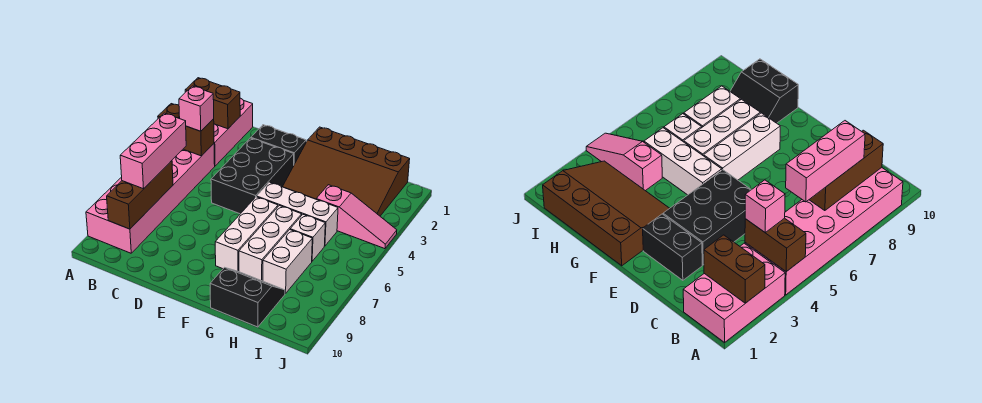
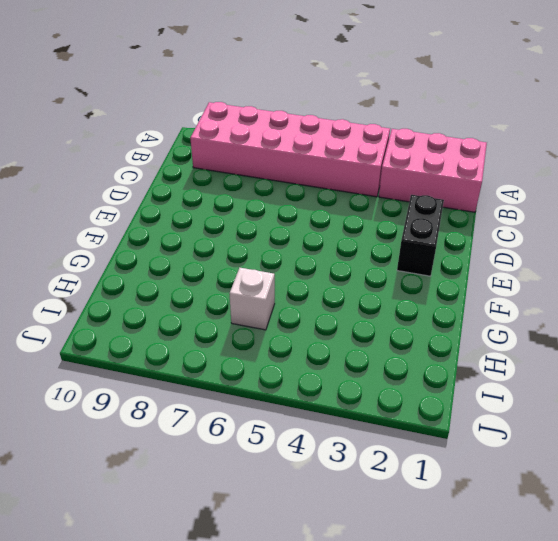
none -> black brick D3:E5 level 1
none -> brown slope F1:I3 level 1 top 1
none -> white brick F5:H5 level 1

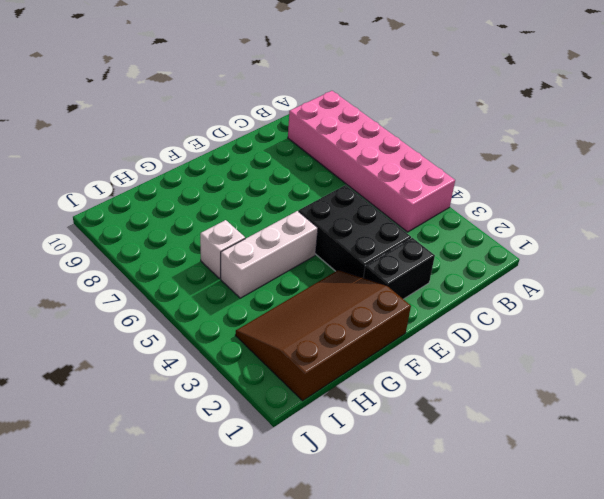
none -> pink brick A1:B3 level 1
none -> white brick F6:F8 level 1
none -> white brick G6:G8 level 1

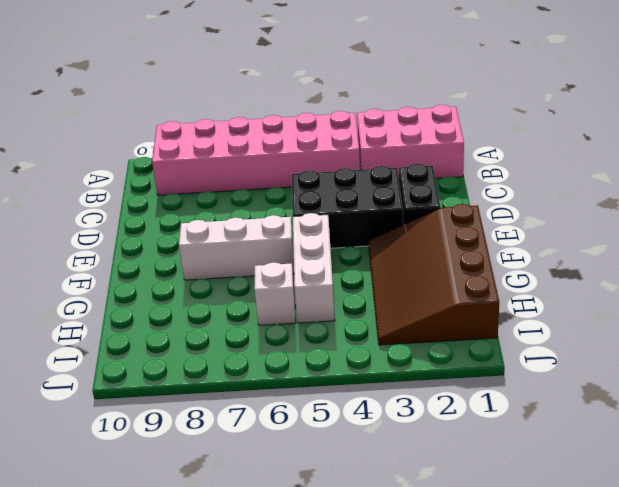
none -> white brick G6:G8 level 1
none -> black slope G9:H10 level 1 top 10
none -> pink slope H4:J4 level 1 top H

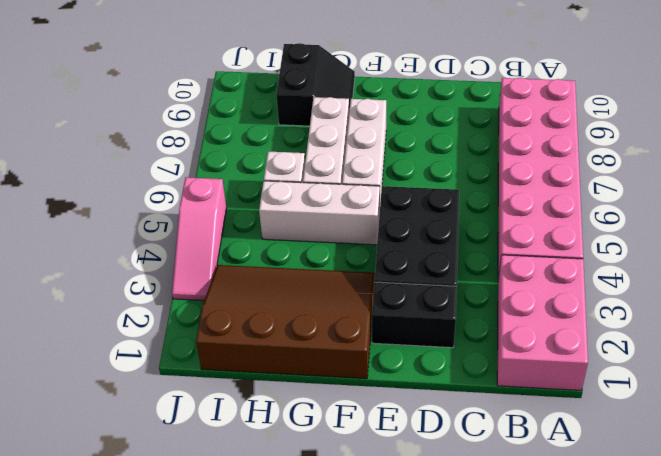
black slope G9:H10 level 1 top H -> black slope G9:H10 level 1 top 10
pink slope J3:J5 level 1 top 5 -> pink slope H4:J4 level 1 top H
none -> white brick H7:H8 level 1
none -> brown brick A2:B2 level 2
none -> brown brick A4:B4 level 2

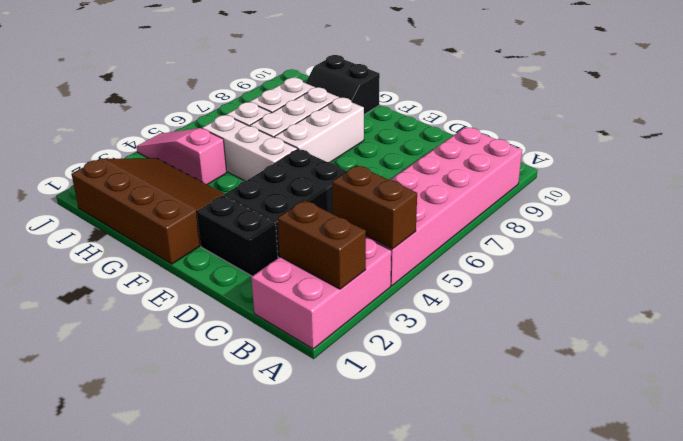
none -> brown brick B7:B9 level 2
none -> pink brick B4 level 3
none -> pink brick B6:B8 level 3

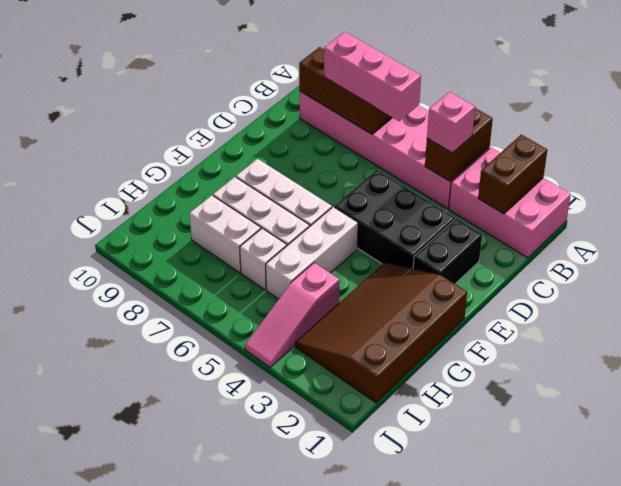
none -> black slope G9:H10 level 1 top 10

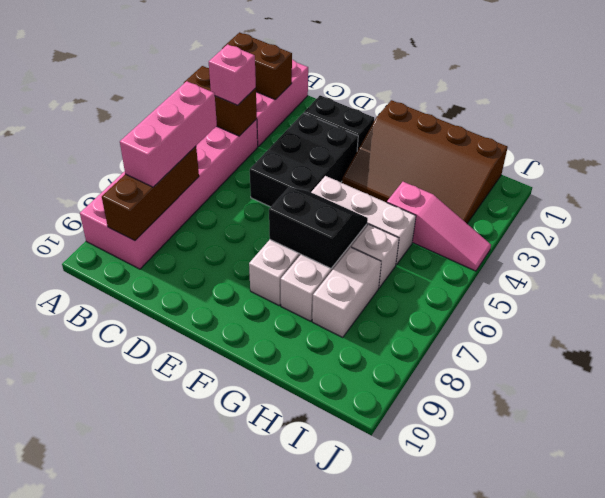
black slope F6:G7 level 2 top 7 -> black slope G9:H10 level 1 top 10

